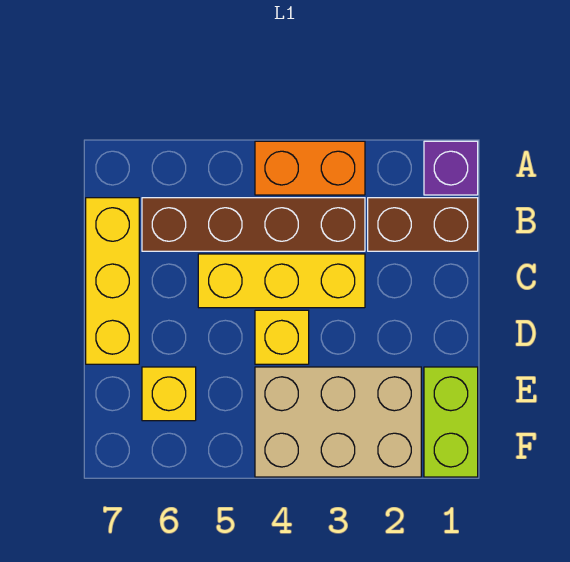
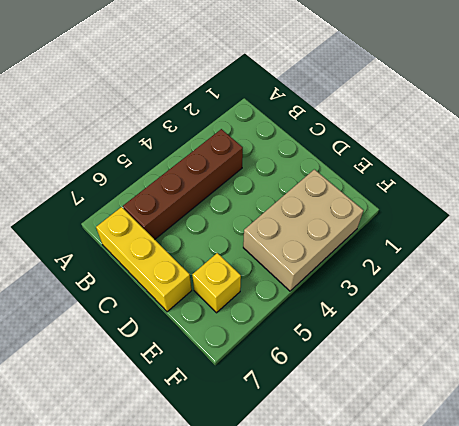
none -> purple brick A1 level 1
none -> orange brick A3:A4 level 1

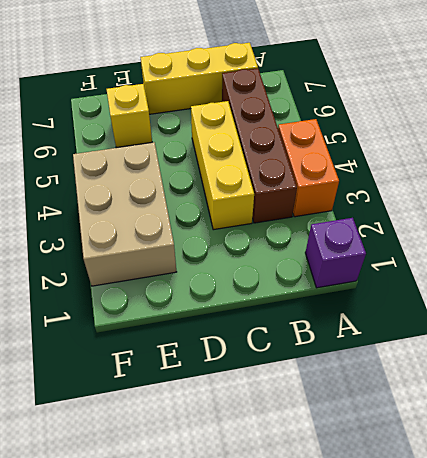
none -> brown brick B1:B2 level 1
none -> yellow brick D4 level 1

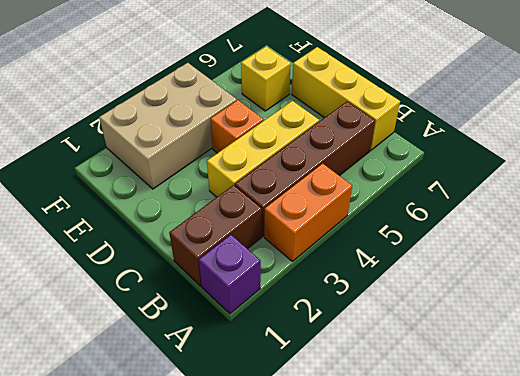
orange brick D4 level 1 -> yellow brick D4 level 1
none -> lime brick E1:F1 level 1

